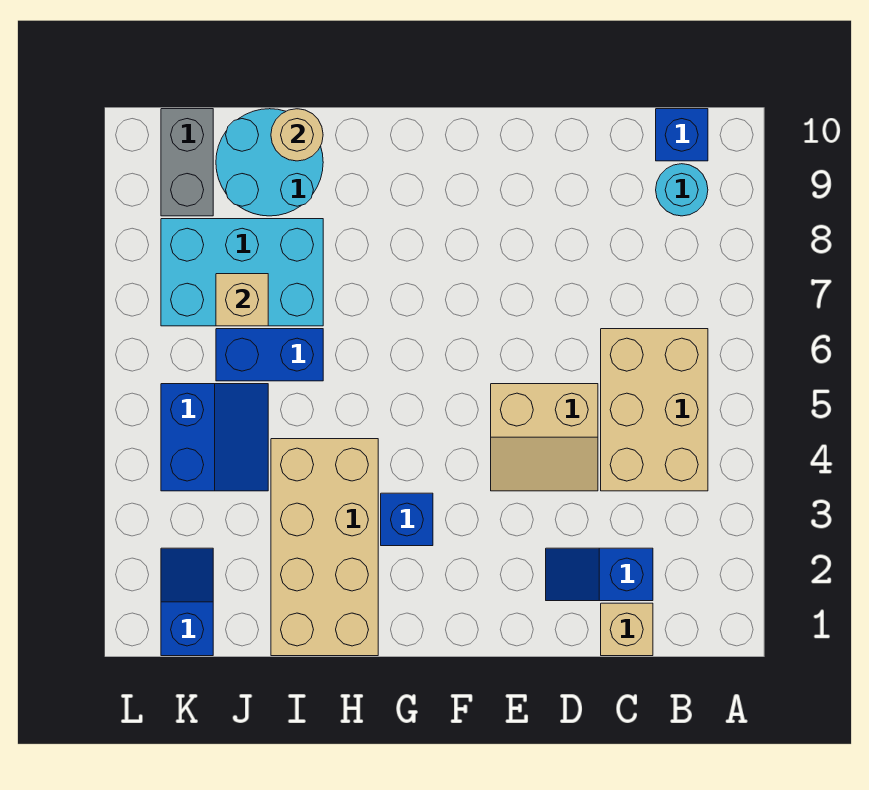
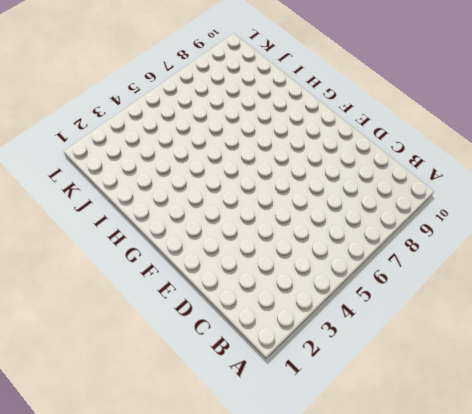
none -> tan brick B4:C6 level 1
none -> cyan round brick B9 level 1
none -> blue brick B10 level 1

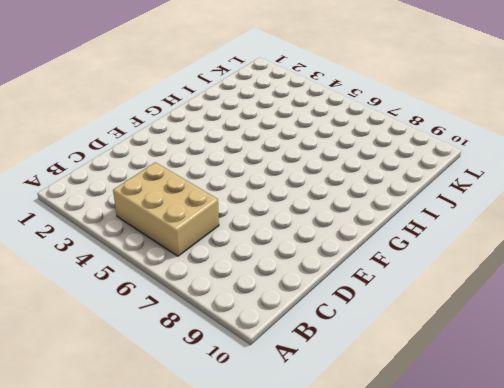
none -> cyan round brick B9 level 1
none -> blue brick B10 level 1
none -> tan brick C1 level 1

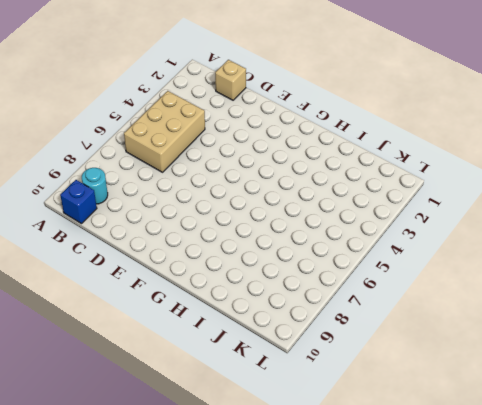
none -> blue slope C2:D2 level 1 top C
none -> tan slope D4:E5 level 1 top 5
none -> blue brick G3 level 1

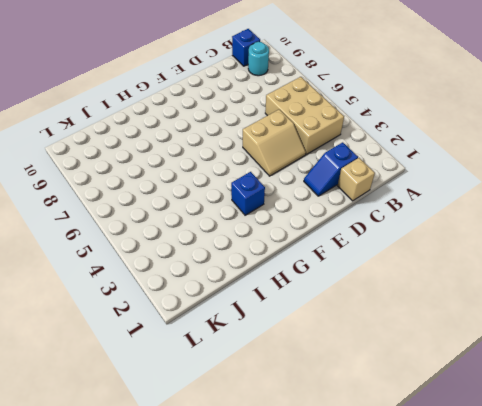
none -> tan brick H1:I4 level 1
none -> blue brick I6:J6 level 1
none -> cyan brick I7:K8 level 1

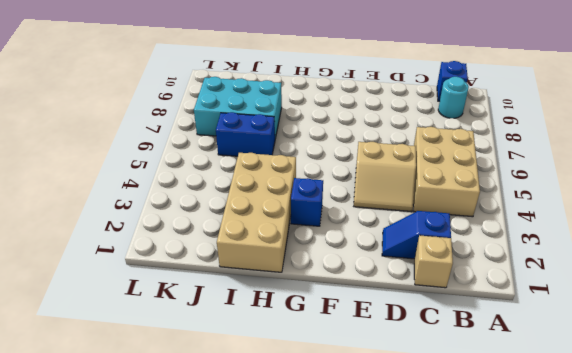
none -> cyan round brick I9:J10 level 1
none -> blue slope J4:K5 level 1 top K
none -> blue slope K1:K2 level 1 top 1

